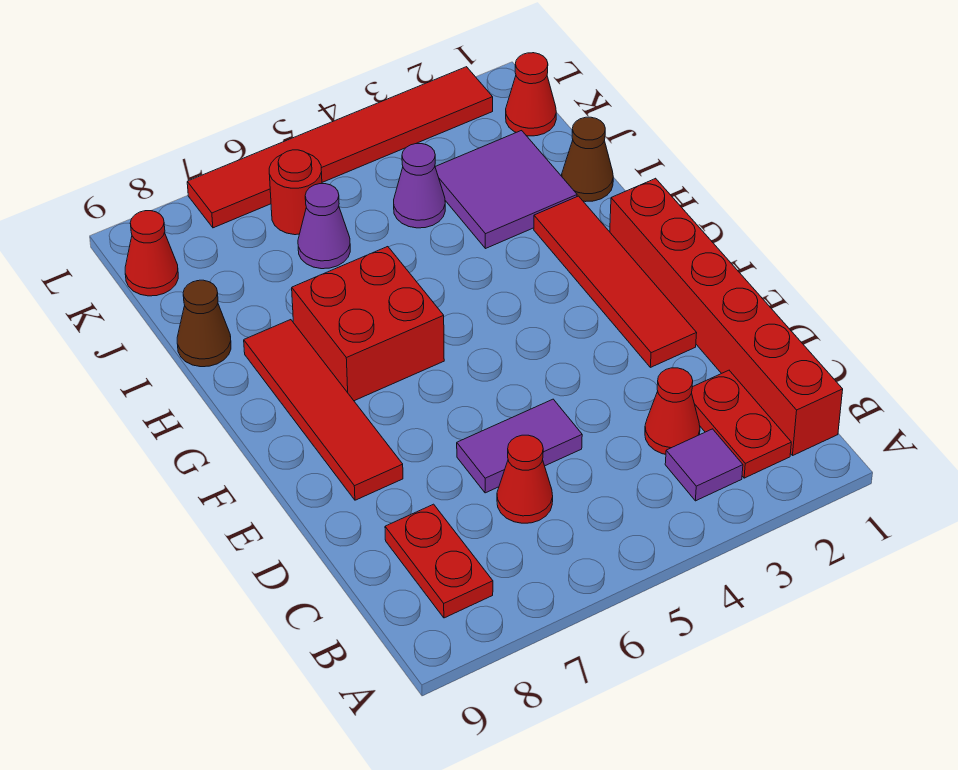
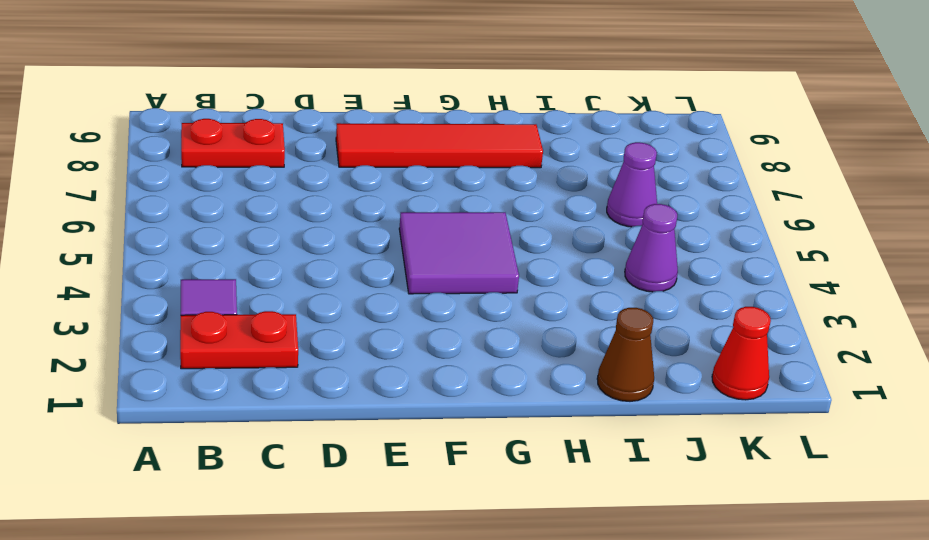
purple tile F4:G5 level 1 -> purple tile I2:J3 level 1
none -> red brick B1:G1 level 1
none -> red cone C3 level 1
none -> red cone C6 level 1

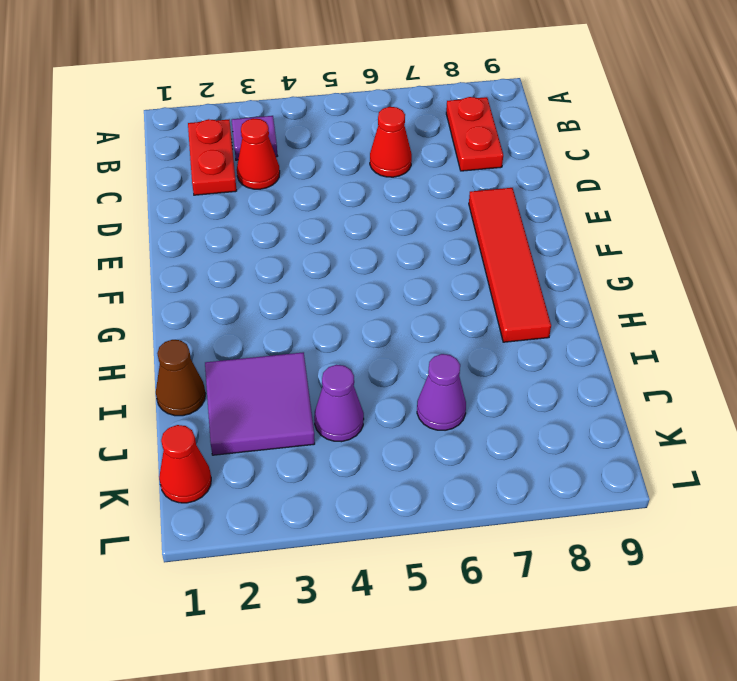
none -> red brick B1:G1 level 1
none -> purple tile D5:D6 level 1
none -> red tile E2:H2 level 1

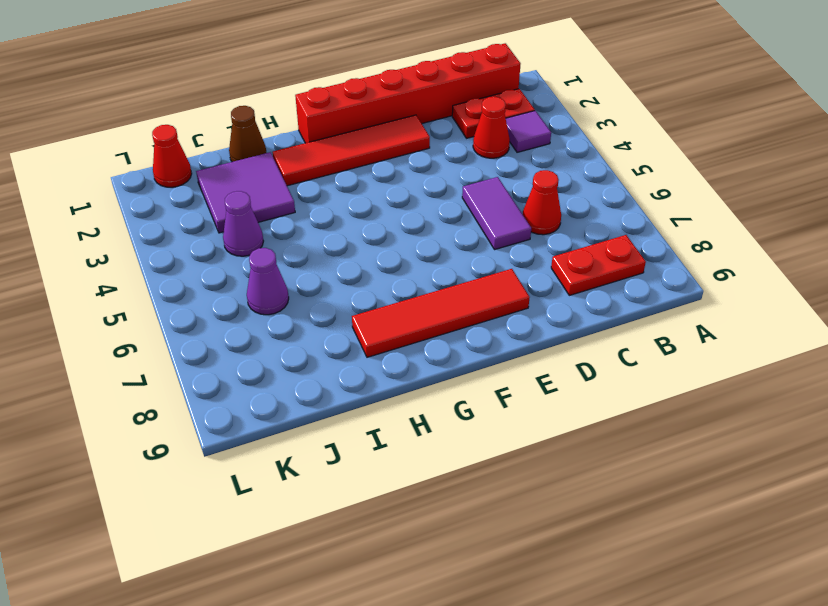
none -> red brick G6:H7 level 1
none -> brown cone I9 level 1
none -> red round brick K6 level 1

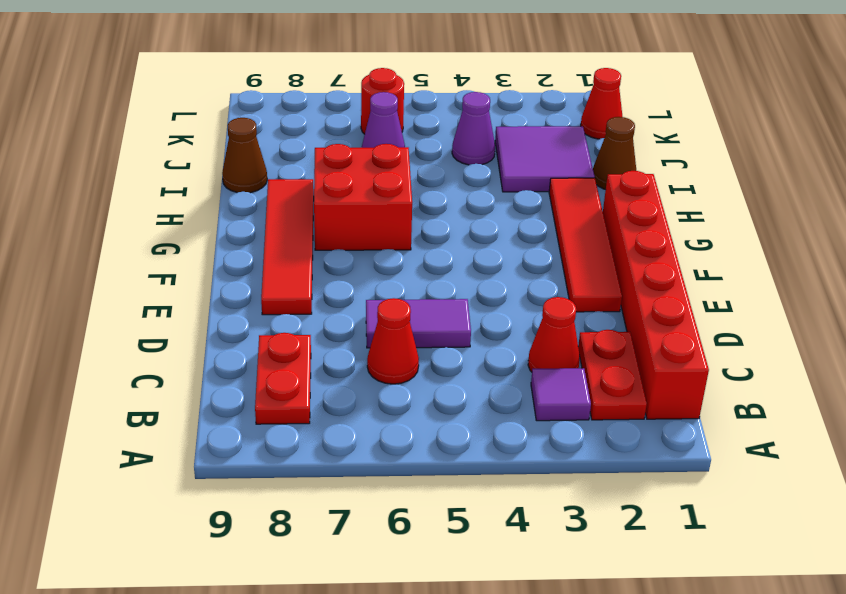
none -> red cone K9 level 1
none -> red tile L2:L7 level 1

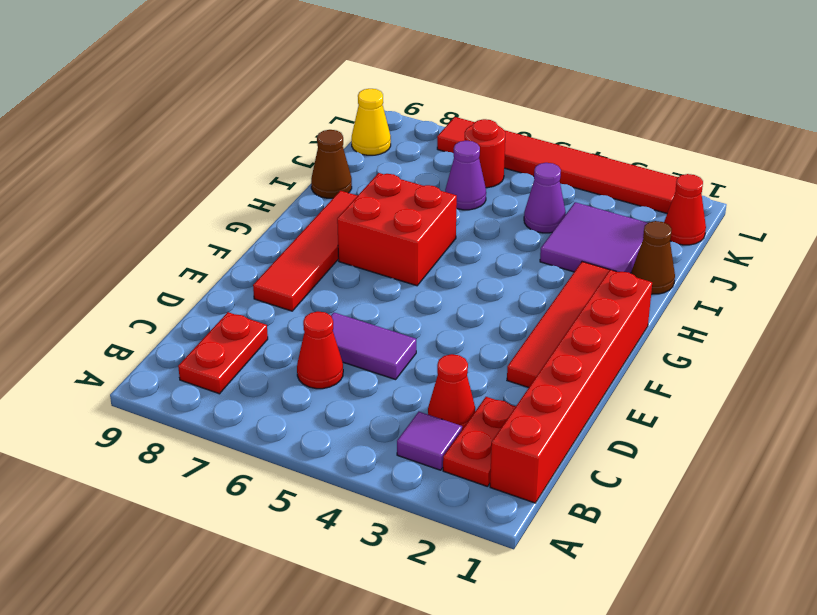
yellow cone K9 level 1 -> red cone K9 level 1

